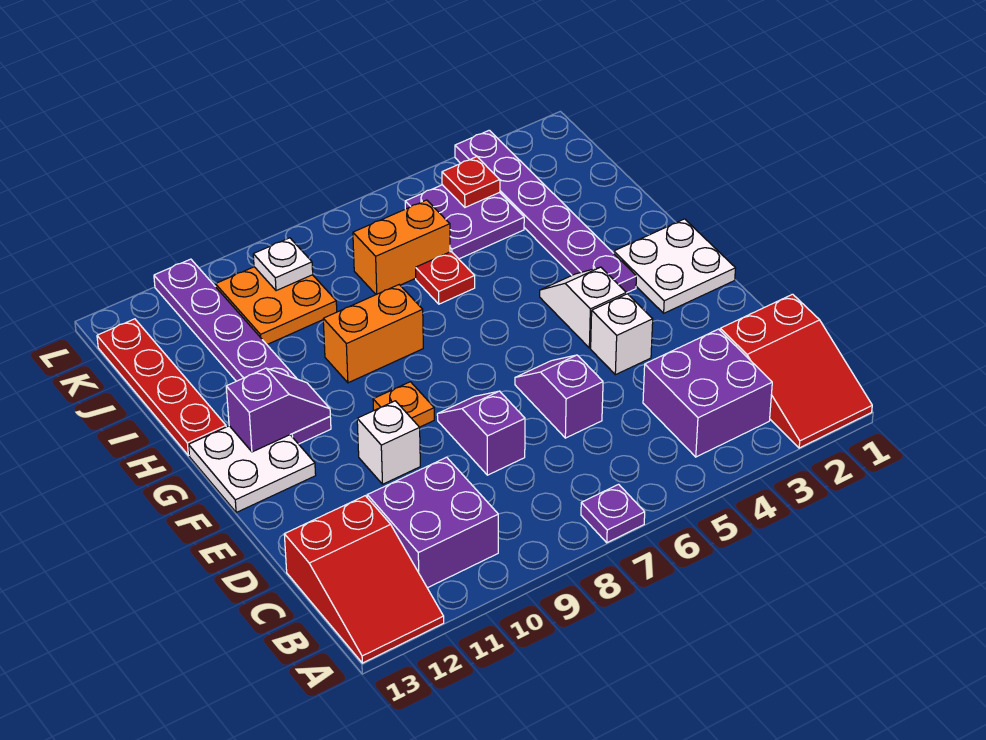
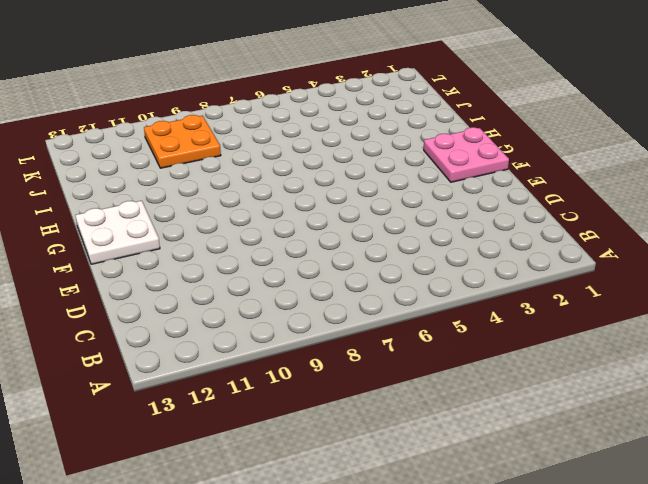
pink plate F1:G2 level 1 -> white plate F1:G2 level 1
none -> red slope A1:C2 level 1 top C
none -> purple plate A7 level 1
none -> red slope A12:C13 level 1 top C

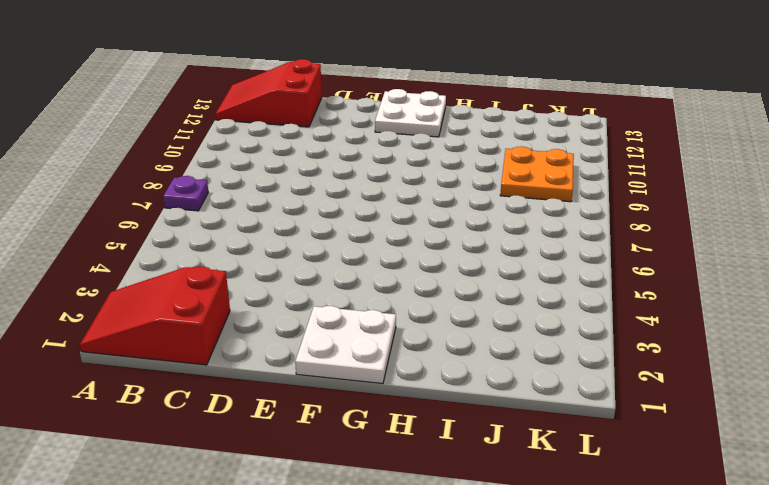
none -> purple brick B3:C4 level 1
none -> purple brick B10:C11 level 1
none -> purple slope D6:E6 level 1 top D

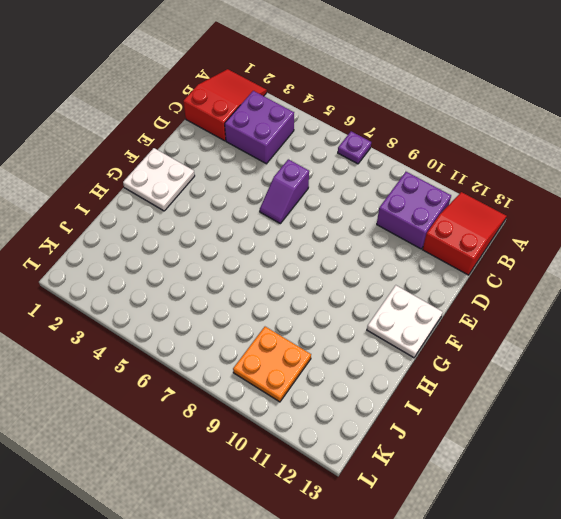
none -> purple slope D8:E8 level 1 top D
none -> white brick E4 level 1
none -> white brick E10 level 1

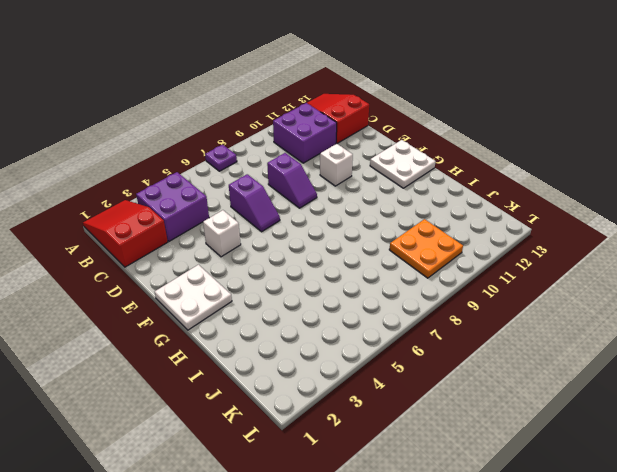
none -> white slope F4:G4 level 1 top F
none -> orange plate F9 level 1
none -> purple plate G3:L3 level 1

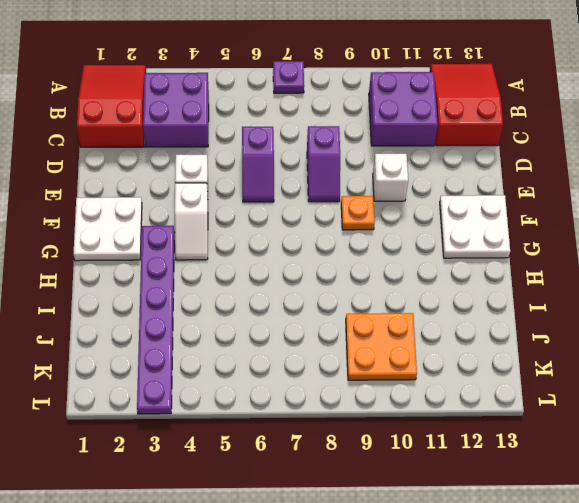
none -> purple plate G11:L11 level 1
none -> orange brick H8:H9 level 1
none -> red plate H13:K13 level 1

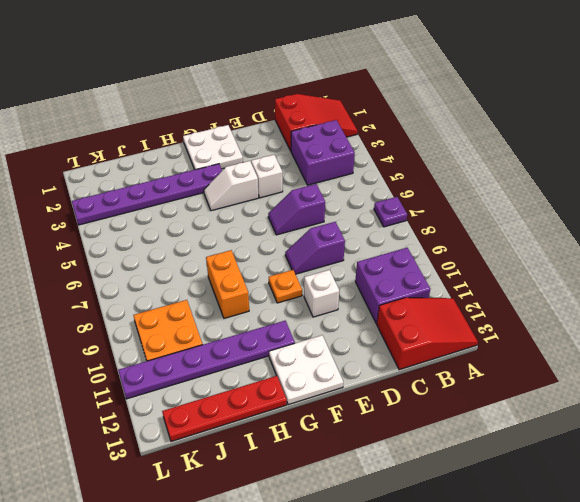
none -> red plate I6 level 1
none -> purple plate J4:K5 level 1
none -> orange brick J6:J7 level 1

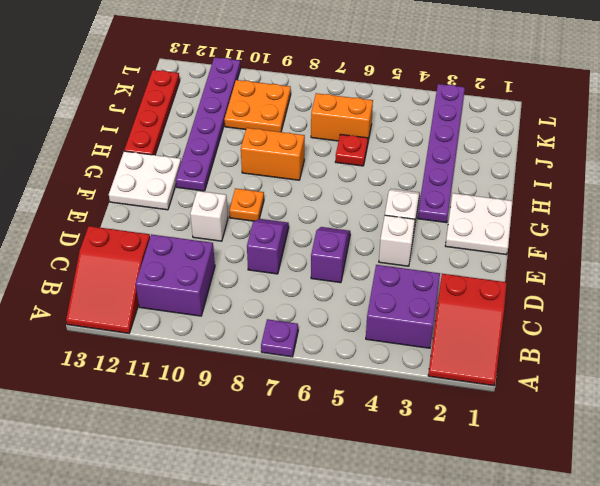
none -> purple plate J4:K5 level 1
none -> purple slope G11:G12 level 2 top 12
none -> red plate K4 level 2

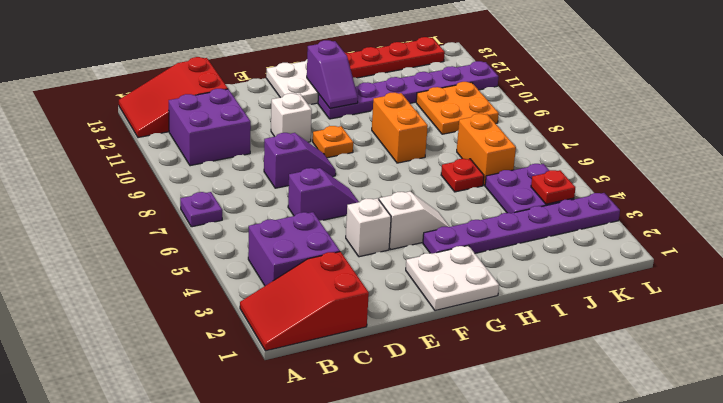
none -> white plate K9 level 2

